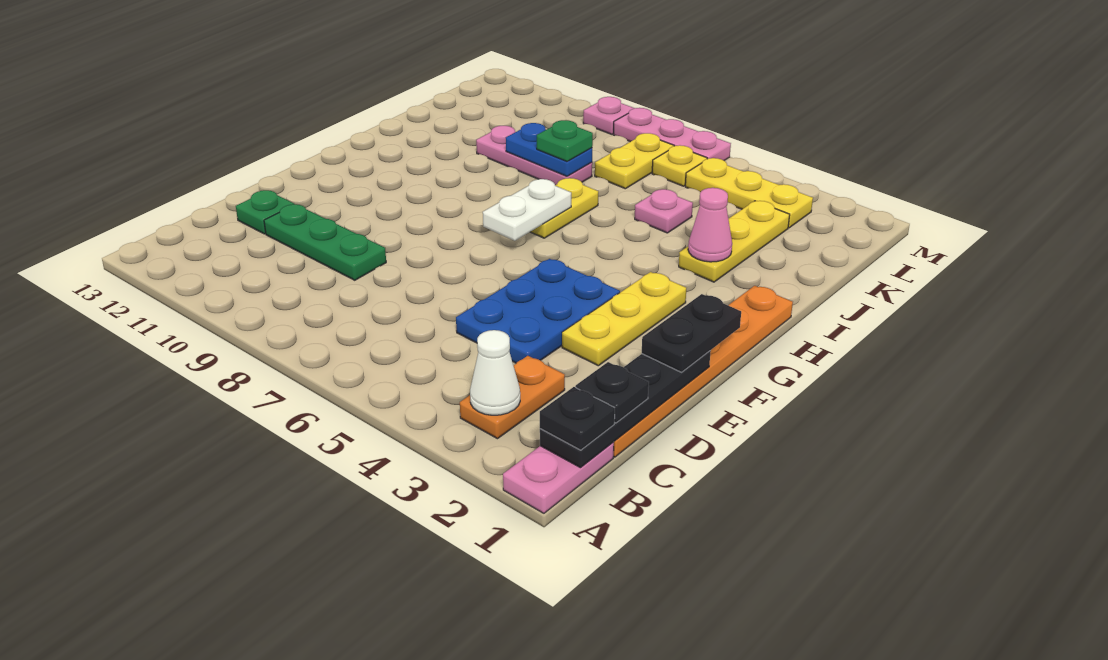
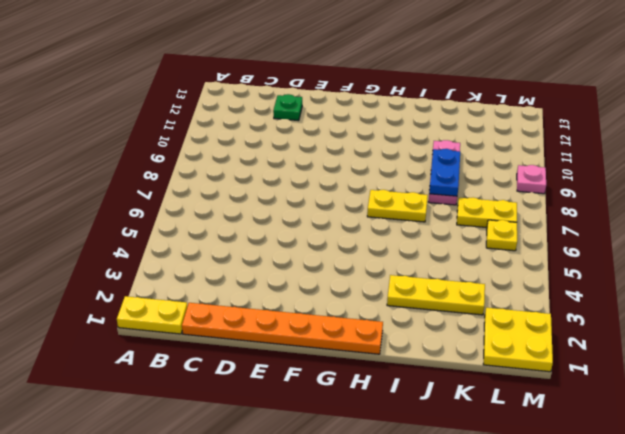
yellow plate A1:B1 level 1 -> pink plate A1:B1 level 1
yellow plate L1:M2 level 1 -> none
none -> orange plate B3:C3 level 1
none -> blue plate D4:F5 level 1
none -> green plate D9:D11 level 1

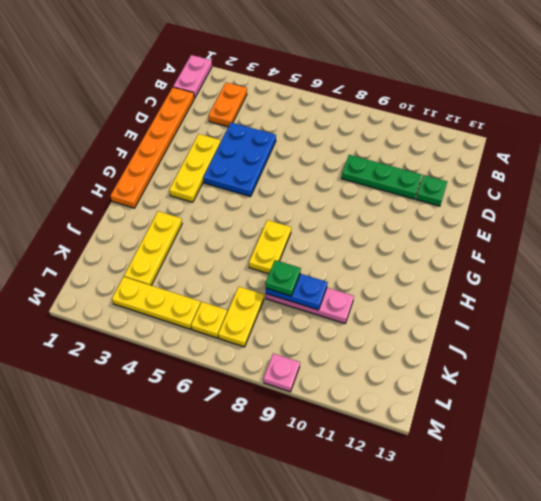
none -> pink plate J5 level 1
none -> pink plate M6:M8 level 1
none -> black plate B1:E1 level 2

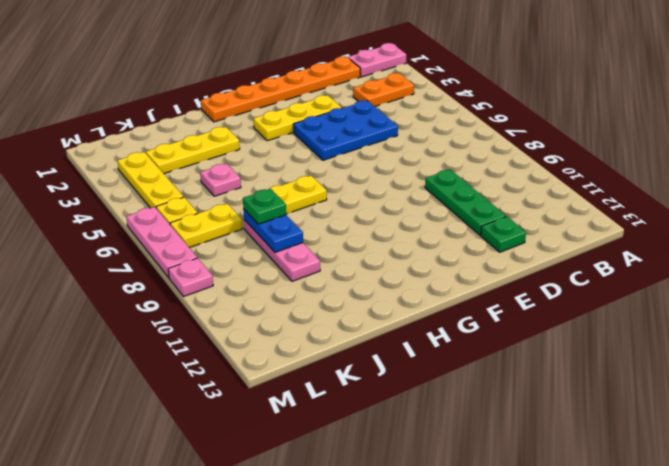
none -> black plate B1:E1 level 2
none -> white cone B3 level 2
none -> white plate G7:H7 level 2

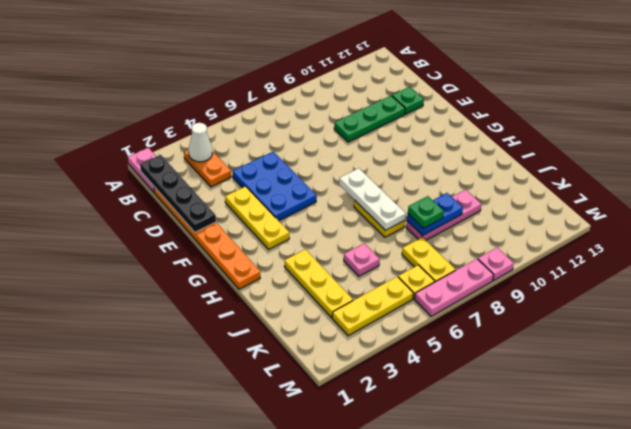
white plate G7:I7 level 2 -> white plate G7:H7 level 2
none -> pink cone I3 level 2
none -> black plate B1 level 3
none -> black plate C1 level 3

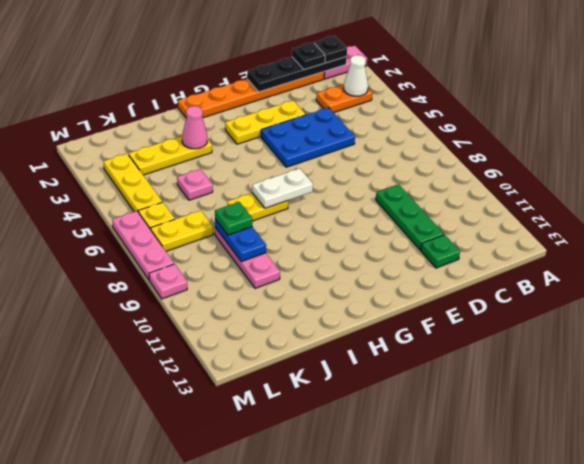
none -> black plate E1:F1 level 3

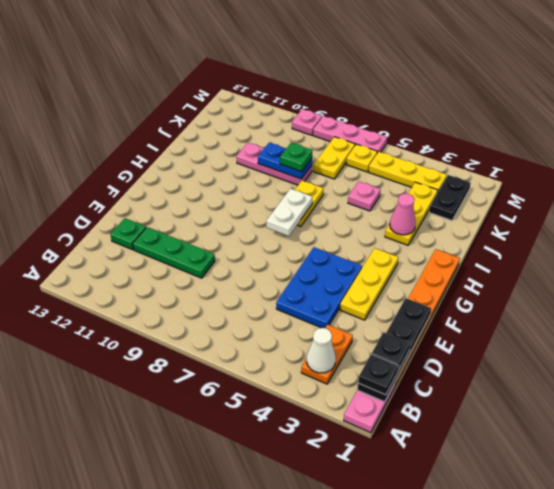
black plate K2:L2 level 1 -> black plate E1:F1 level 3

